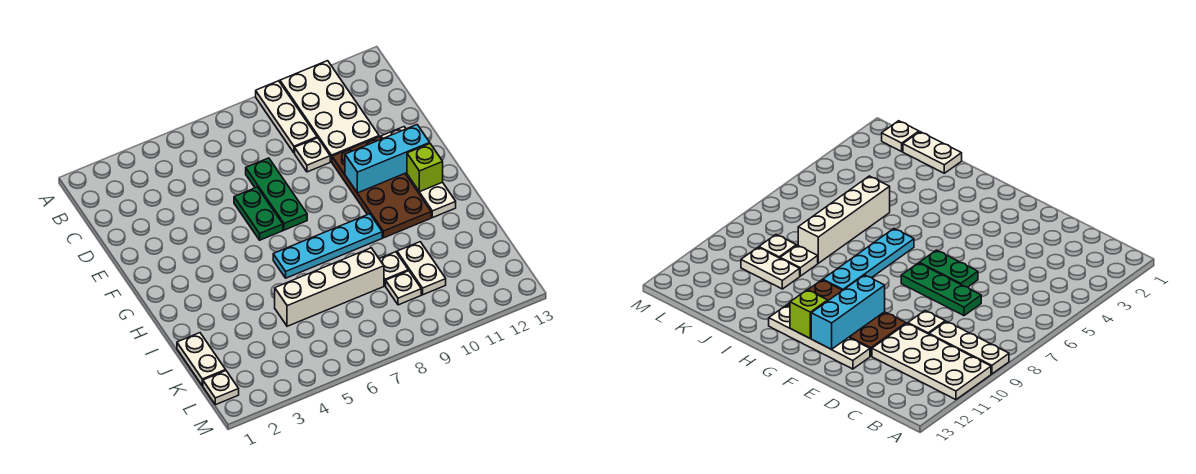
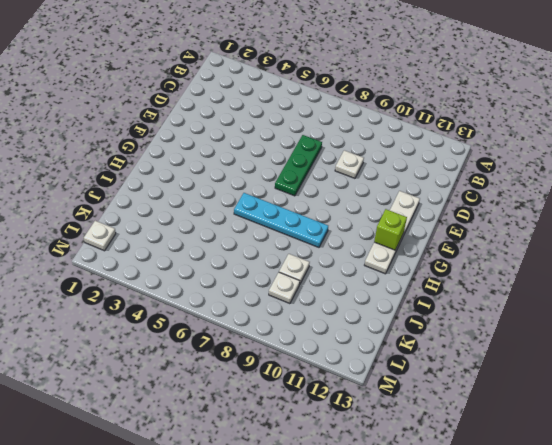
none -> white plate A9:C9 level 1
none -> white plate A10:D11 level 1
none -> green plate E6:F6 level 1

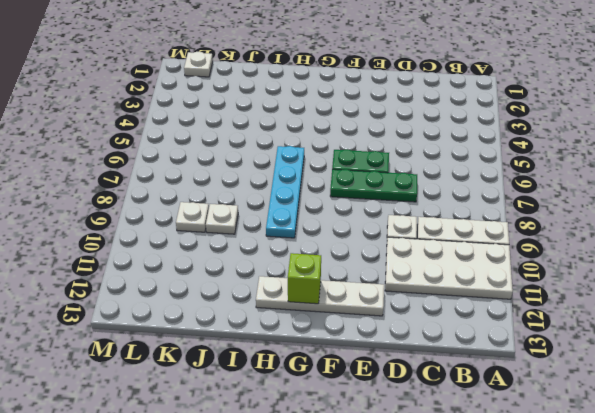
none -> brown plate E10:H11 level 1
none -> white plate J1:K1 level 1
none -> white brick J5:J8 level 1

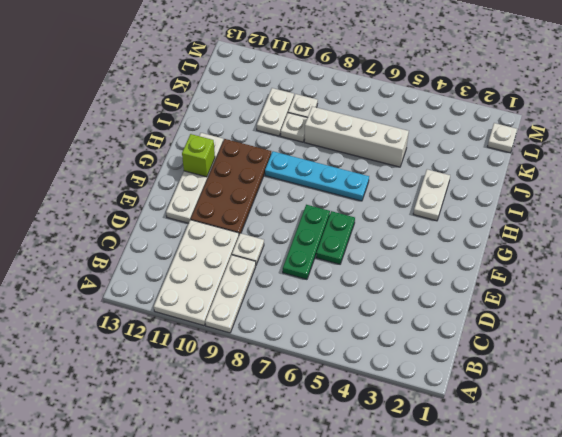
white plate H3:I3 level 1 -> white plate J1:K1 level 1
none -> cyan brick F10:F12 level 2

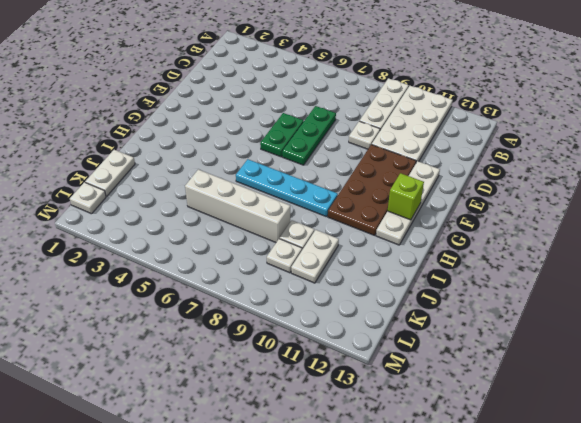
none -> cyan brick F10:F12 level 2

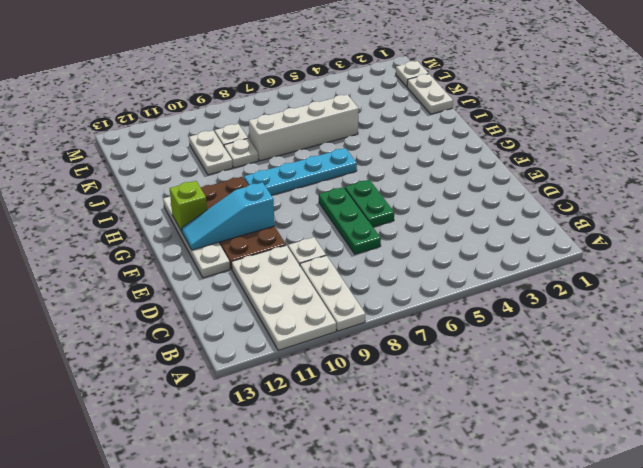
cyan slope F10:F12 level 2 top 10 -> cyan brick F10:F12 level 2

